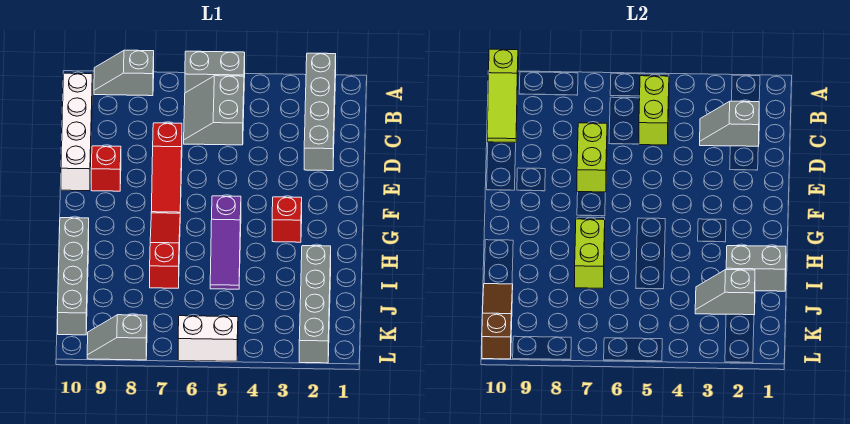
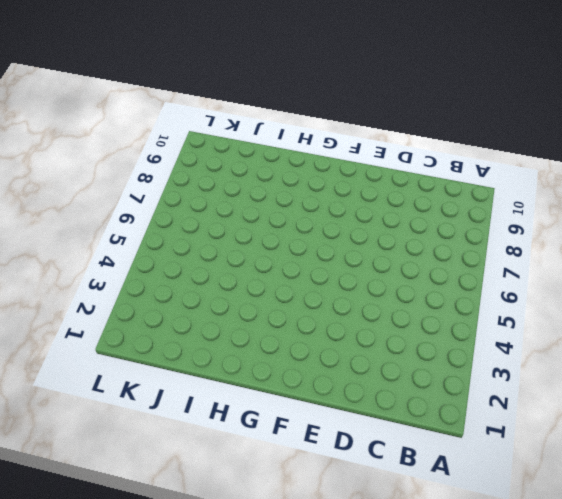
none -> grey brick A2:D2 level 1
none -> grey brick A5:A6 level 1
none -> grey slope A8:A9 level 1 top 8

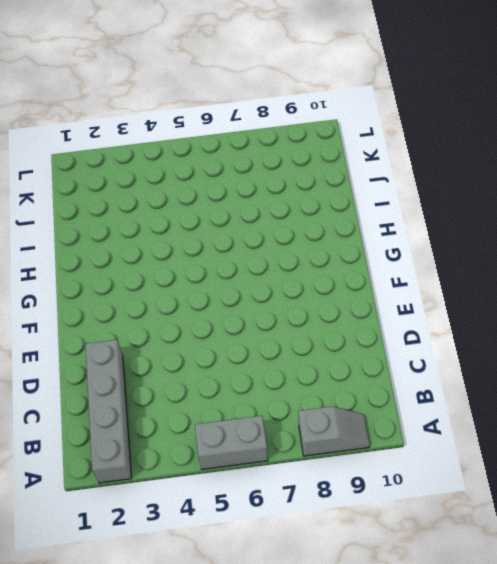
none -> grey slope B5:C6 level 1 top 5
none -> white brick B10:E10 level 1
none -> red slope D7:F7 level 1 top D

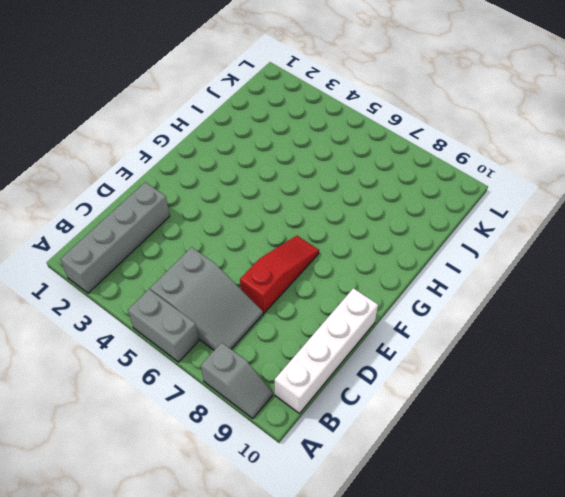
grey slope B5:C7 level 1 top 5 -> grey slope B5:C6 level 1 top 5
none -> red brick E9 level 1
none -> red brick G3 level 1
none -> purple slope G5:I5 level 1 top G

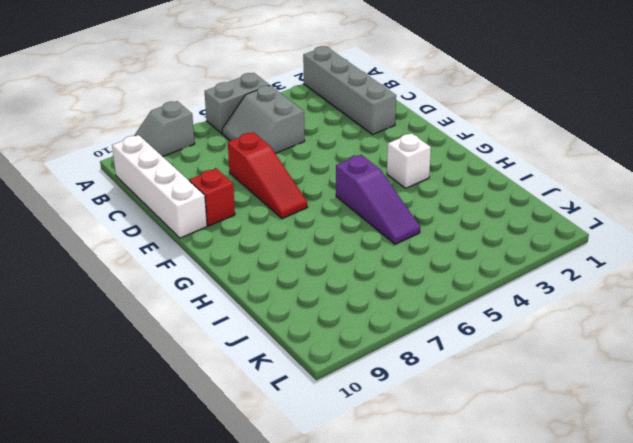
white brick G3 level 1 -> red brick G3 level 1
none -> red slope G7:I7 level 1 top I
none -> grey brick H10:K10 level 1
none -> grey brick I2:L2 level 1

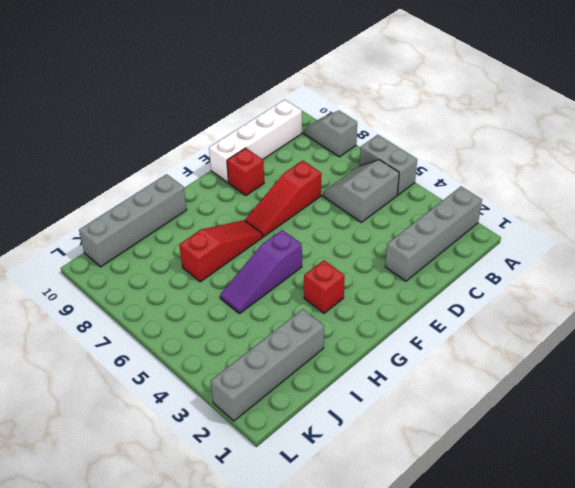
none -> white brick L5:L6 level 1
none -> grey slope L8:L9 level 1 top 8
none -> lime slope A10:C10 level 2 top A

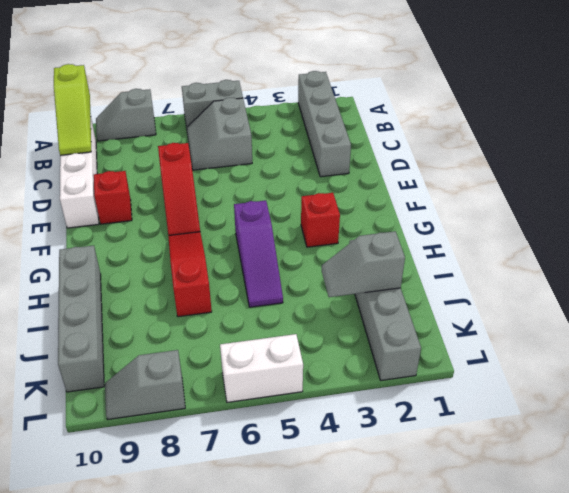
none -> lime brick B5:C5 level 2
none -> grey slope C2:C3 level 2 top 2
none -> lime brick D7:E7 level 2

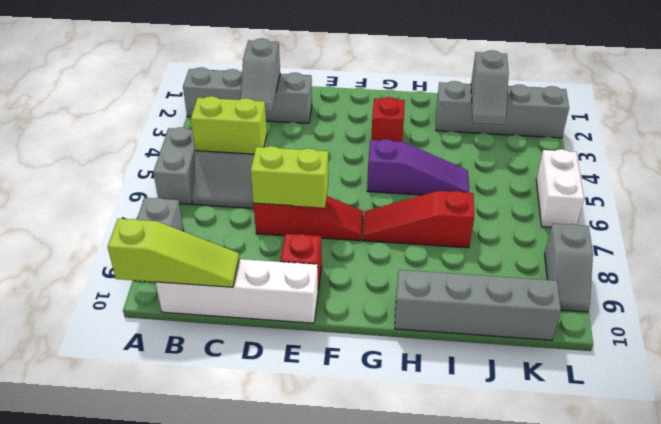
none -> lime brick H7:I7 level 2
none -> grey brick I1:I2 level 2
none -> brown slope J10:L10 level 2 top L

